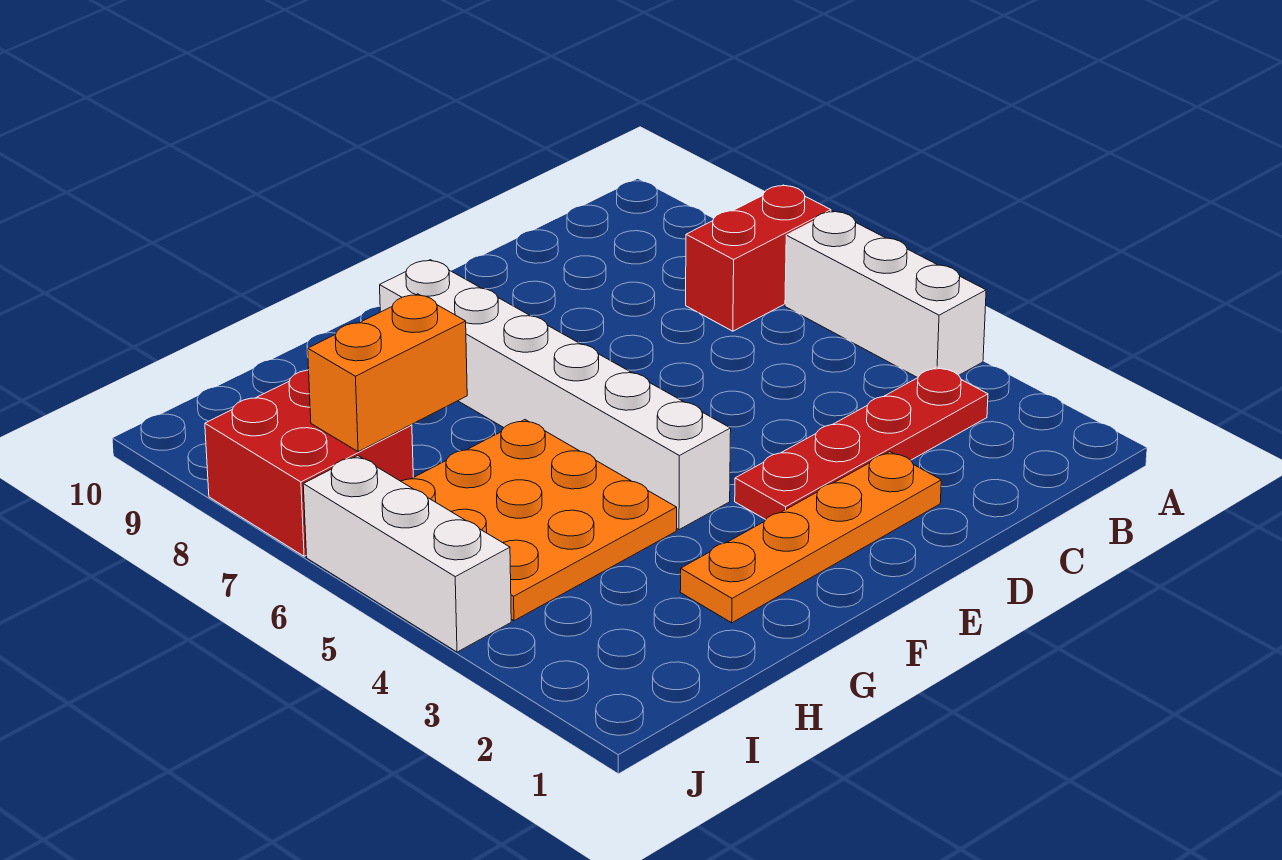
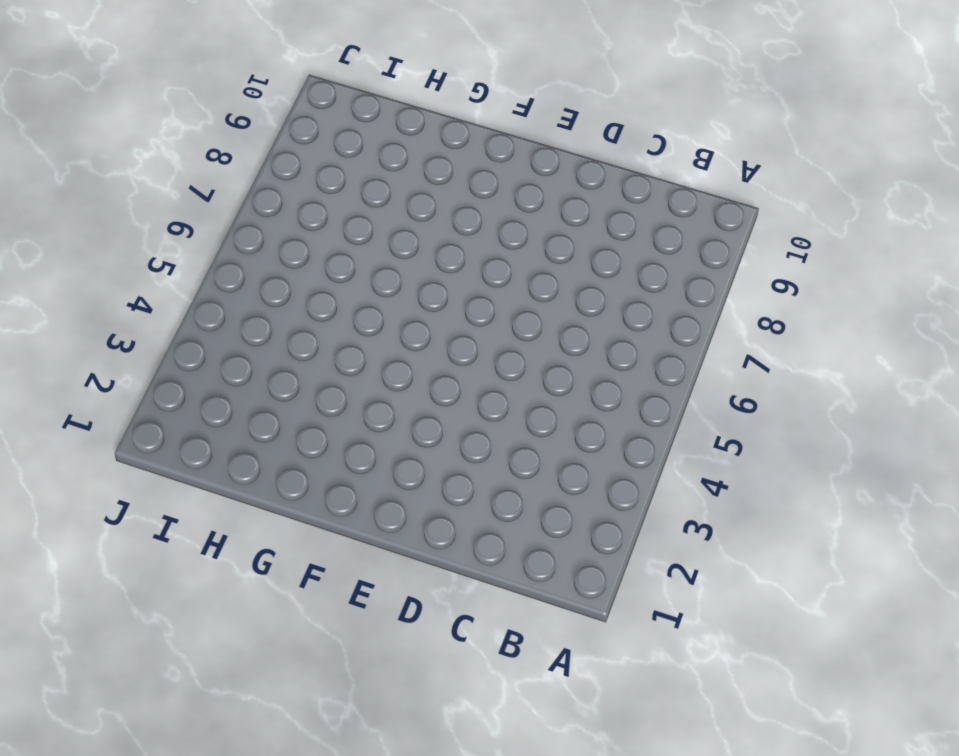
none -> white brick A4:A6 level 1
none -> red brick A7:B7 level 1

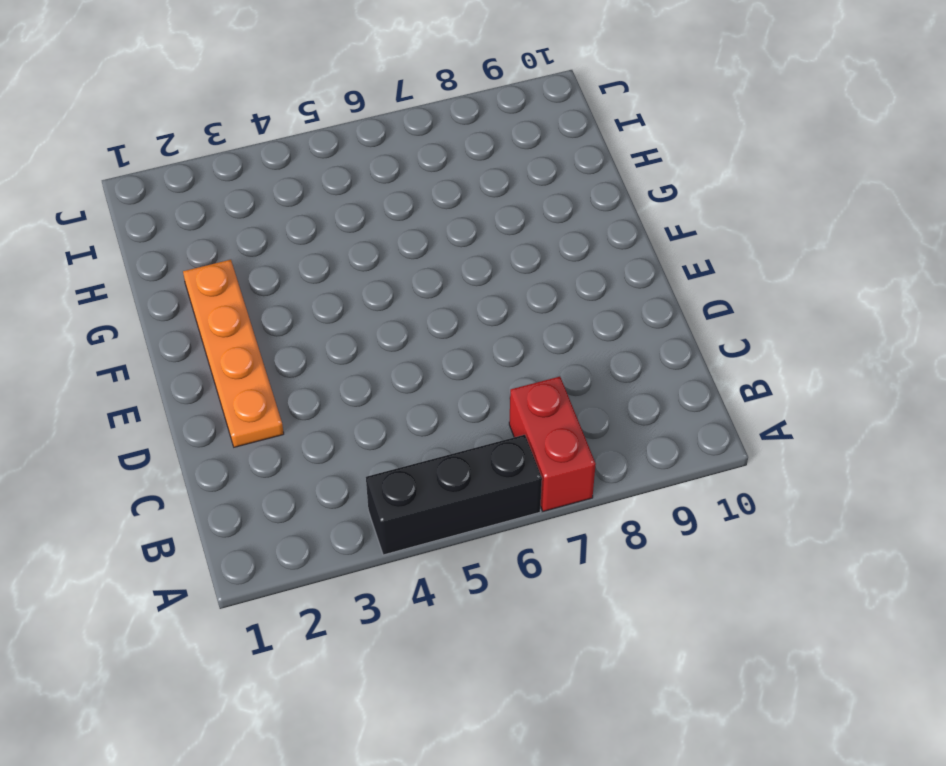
black brick A4:A6 level 1 -> white brick A4:A6 level 1
none -> red plate B3:E3 level 1
none -> white brick F4:F9 level 1

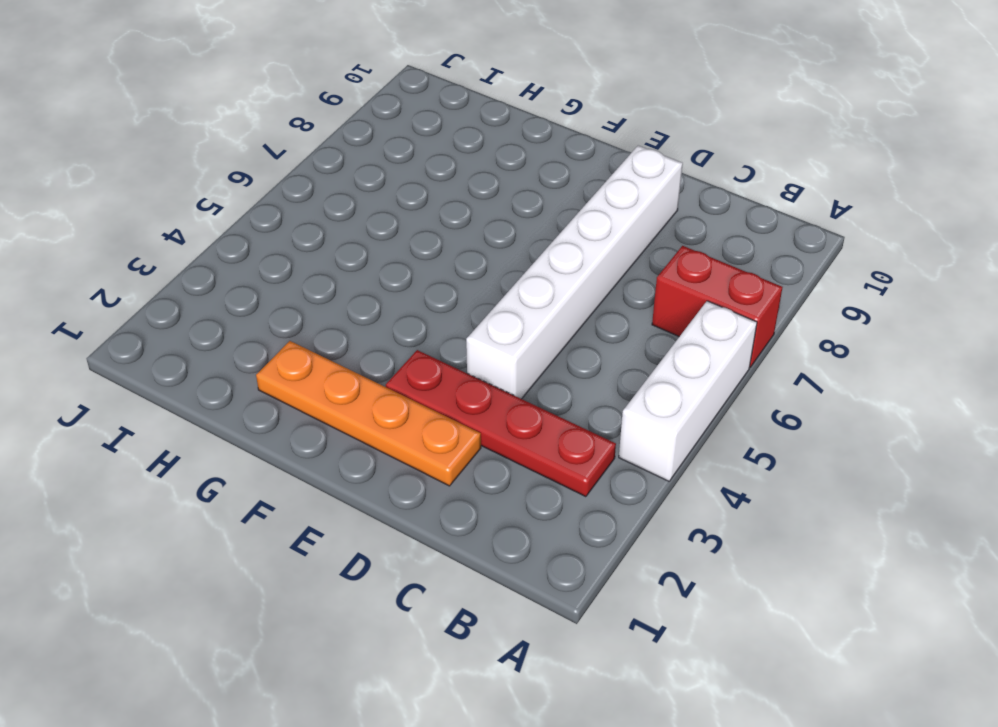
white brick D4:D9 level 1 -> white brick F4:F9 level 1
none -> orange plate G4:I6 level 1
none -> red brick I7:J8 level 1

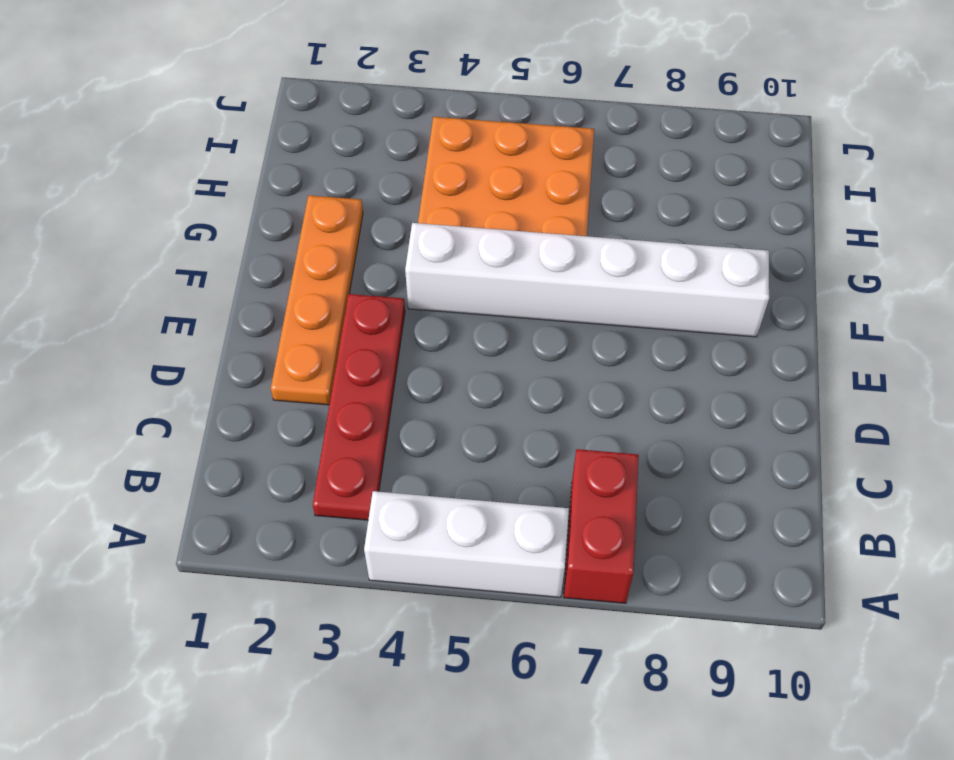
none -> red brick I7:J8 level 1
none -> white brick J4:J6 level 1

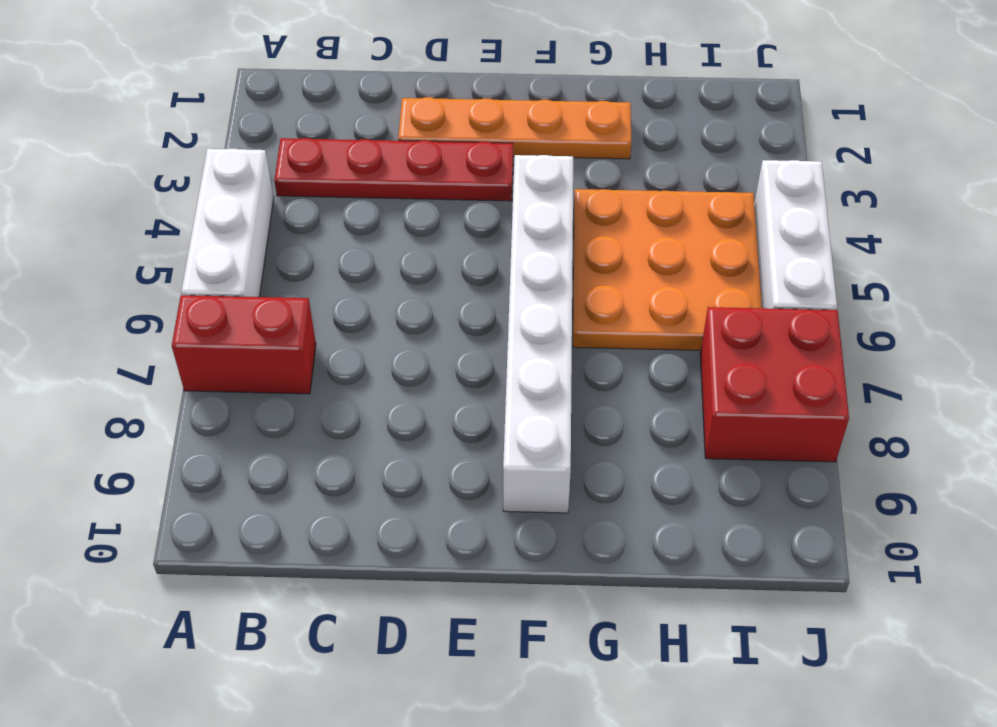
none -> orange brick H7:I7 level 2

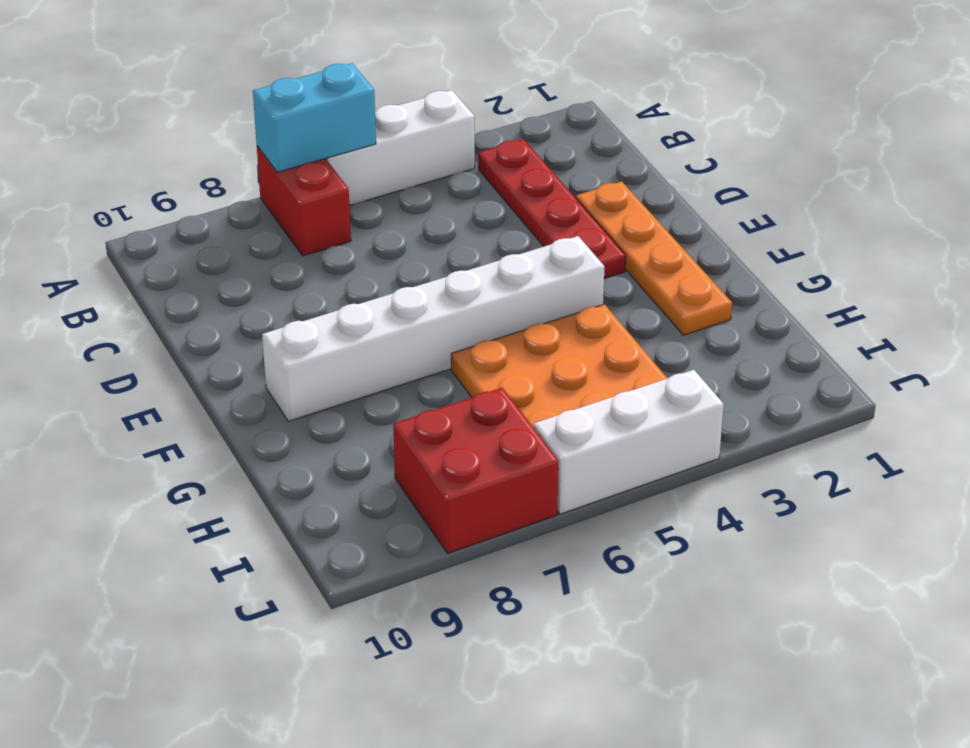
cyan brick A6:A7 level 2 -> none
none -> orange brick H7:I7 level 2

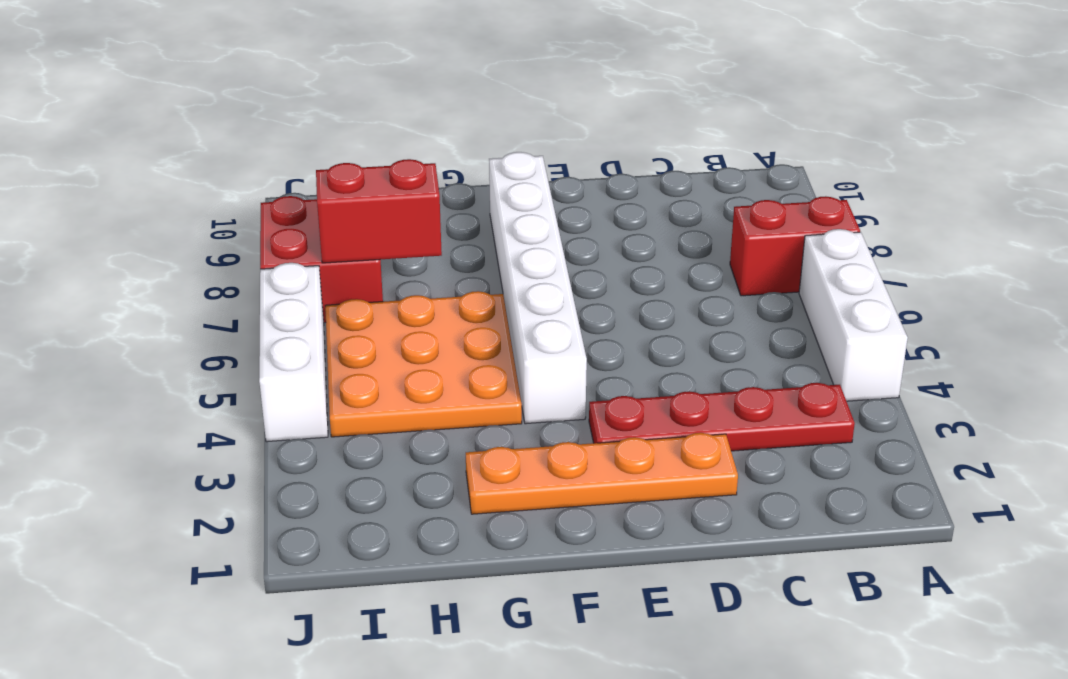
red brick H7:I7 level 2 -> orange brick H7:I7 level 2

